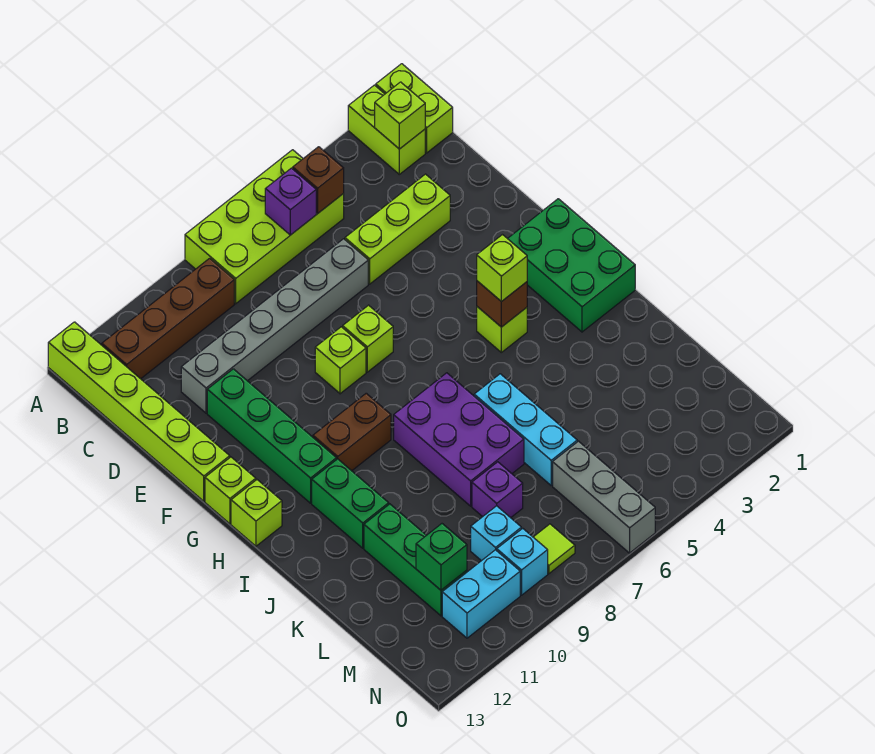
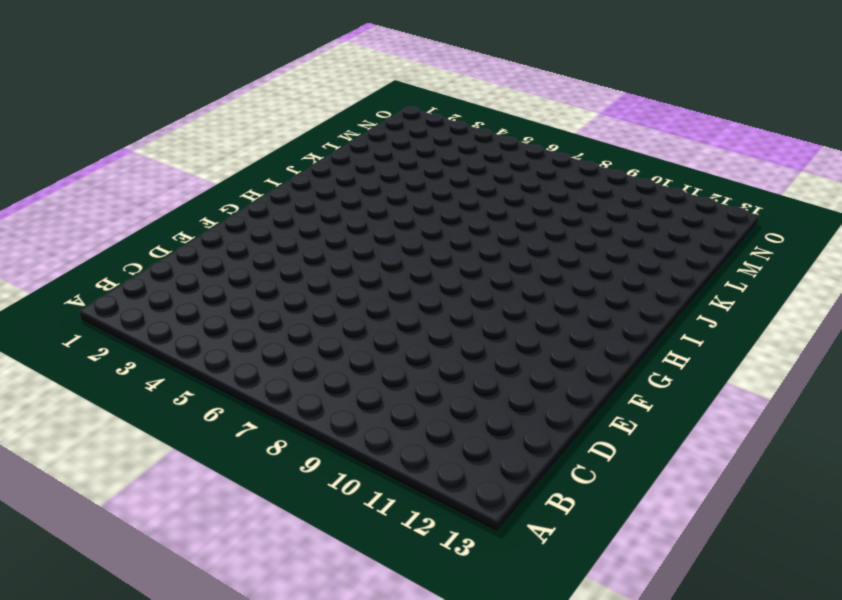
none -> lime brick A1:B1 level 1
none -> lime brick A2:B2 level 1
none -> lime brick A5:B8 level 1
none -> lime brick A13:F13 level 1

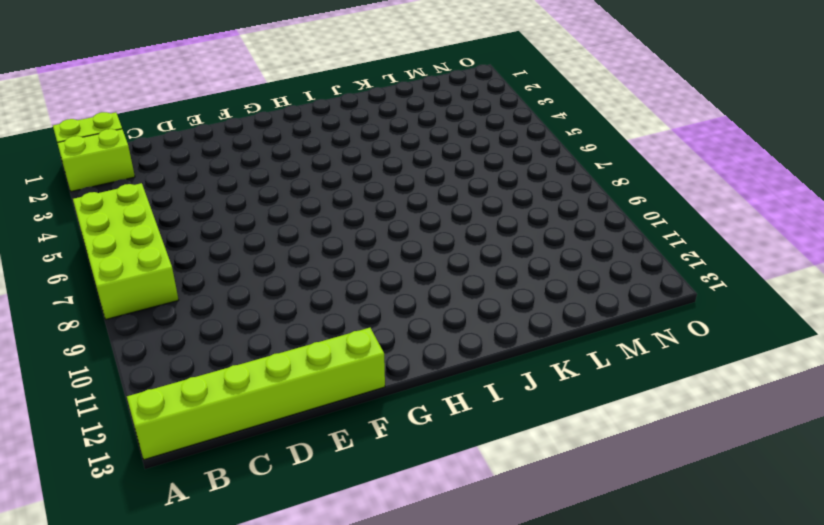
none -> brown brick B9:B12 level 1
none -> lime brick D3:D5 level 1
none -> grey brick D6:D11 level 1
none -> green brick E11:H11 level 1

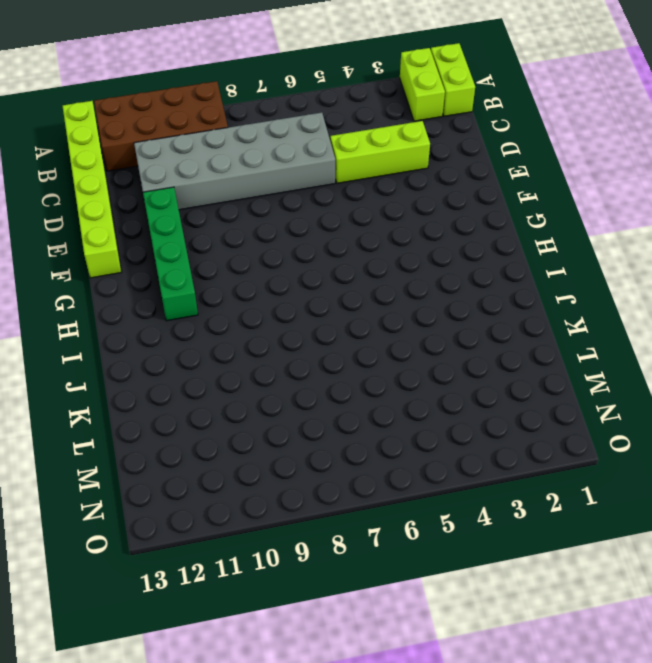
brown brick A9:B12 level 1 -> brown brick B9:B12 level 1
grey brick C6:D11 level 1 -> grey brick D6:D11 level 1
none -> lime brick A5:B8 level 1
none -> lime brick F7 level 1
none -> lime brick F8 level 1
none -> green brick G1:I2 level 1

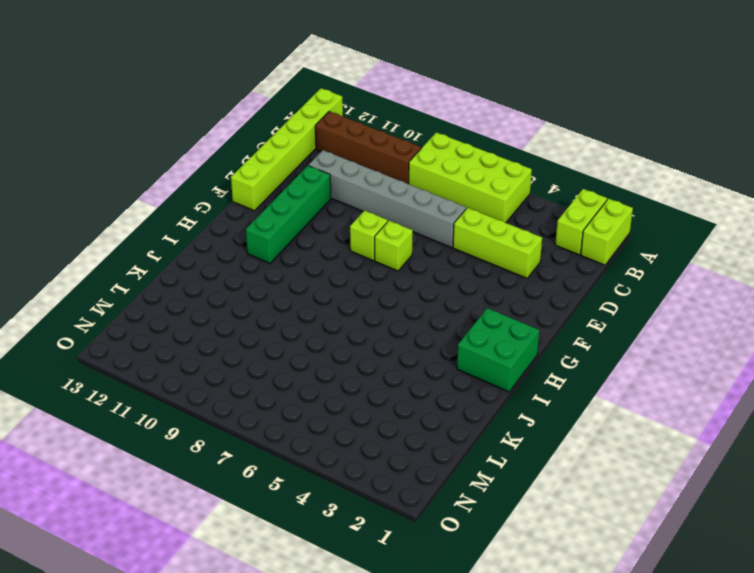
green brick H1:I2 level 1 -> green brick G1:I2 level 1
none -> lime brick G13 level 1
none -> lime brick H4 level 1
none -> brown brick H9:H10 level 1
none -> lime brick H13 level 1

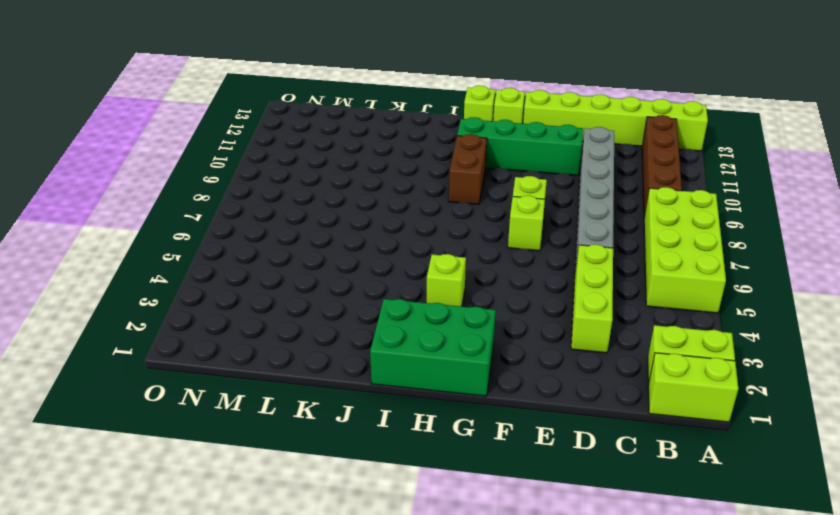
none -> purple brick I7:K8 level 1
none -> green brick I11:J11 level 1
none -> cyan brick J6:L6 level 1
none -> green brick K11:M11 level 1

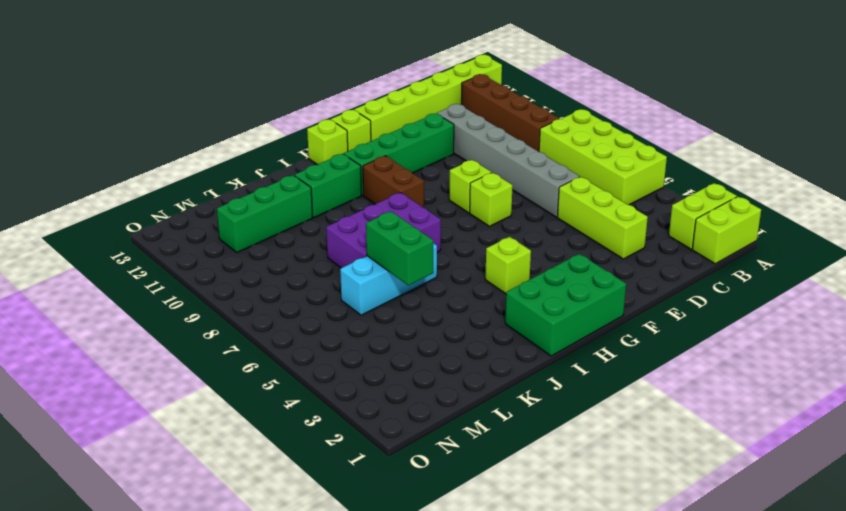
green brick K5:K6 level 2 -> none
none -> purple brick L8 level 1
none -> grey brick M6:O6 level 1
none -> cyan brick M9 level 1
none -> lime tile N8 level 1

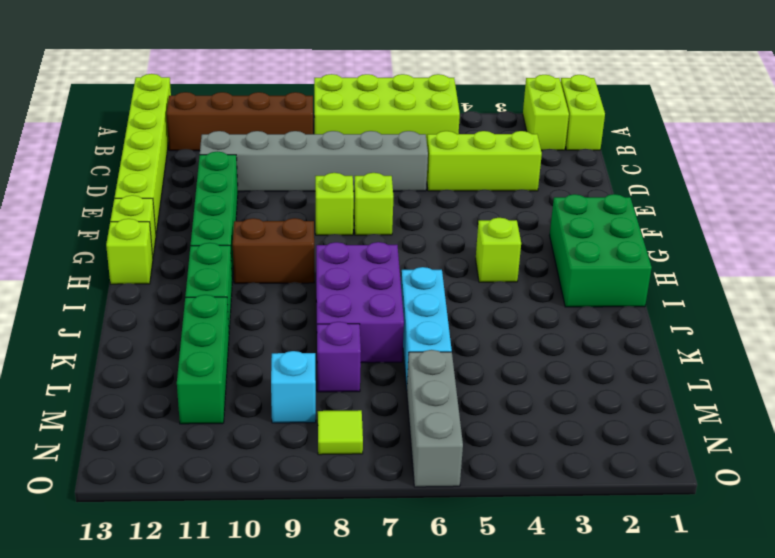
none -> cyan brick N9 level 1
none -> cyan brick N10:N11 level 1
none -> lime brick B2 level 2
none -> brown brick B5 level 2

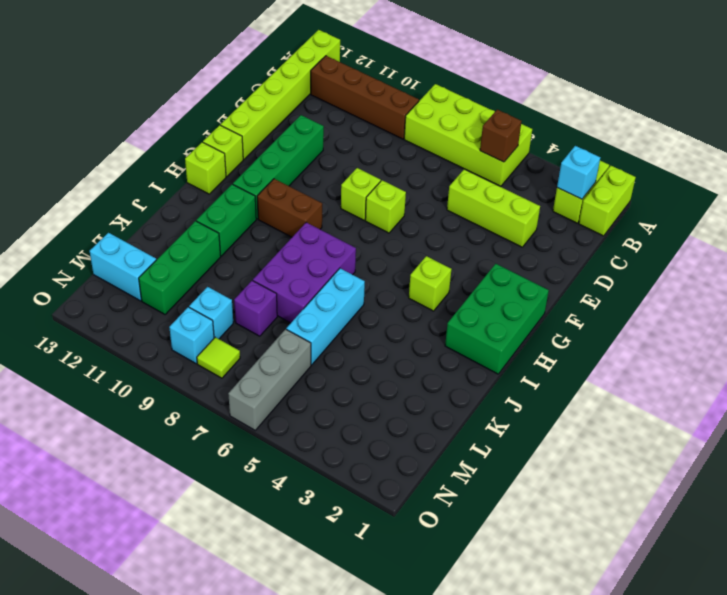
cyan brick B2 level 2 -> lime brick B2 level 2
cyan brick M12:M13 level 1 -> cyan brick N10:N11 level 1
none -> grey brick D6:D11 level 1
none -> purple brick B6 level 2
none -> brown brick H4 level 2
none -> green brick M11 level 2

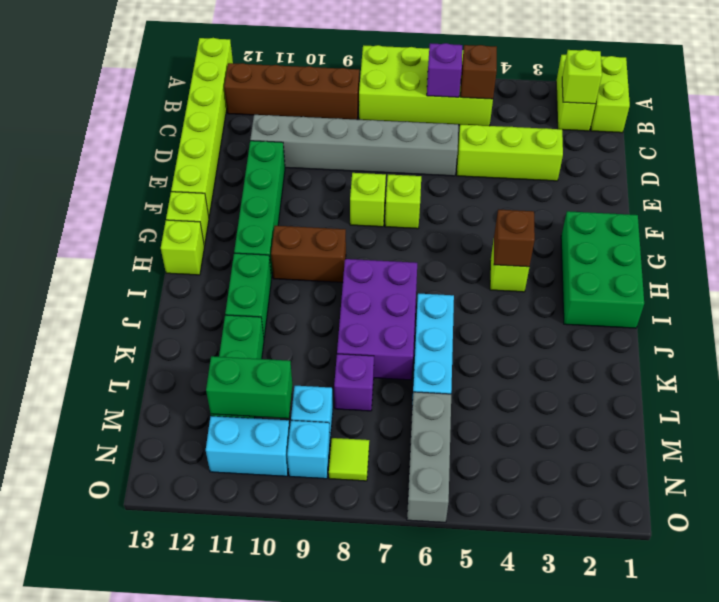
green brick M10:M11 level 2 -> green brick M11 level 2
none -> lime brick H4 level 3

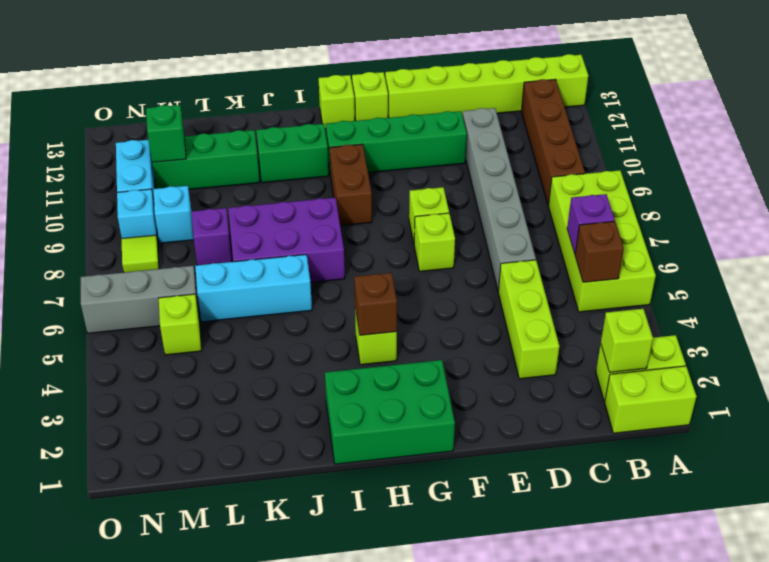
lime brick M5 level 1 -> lime brick H4 level 3

